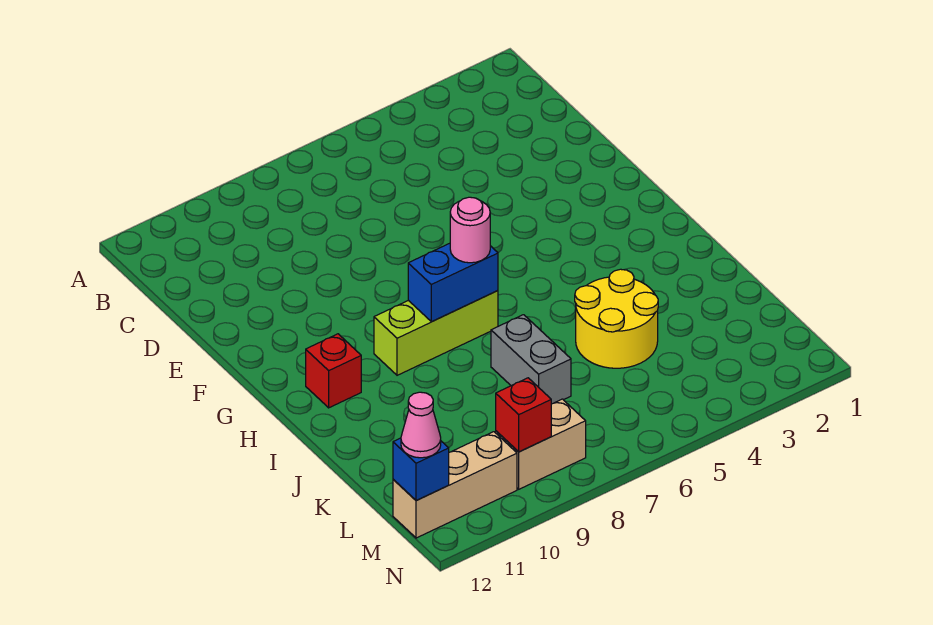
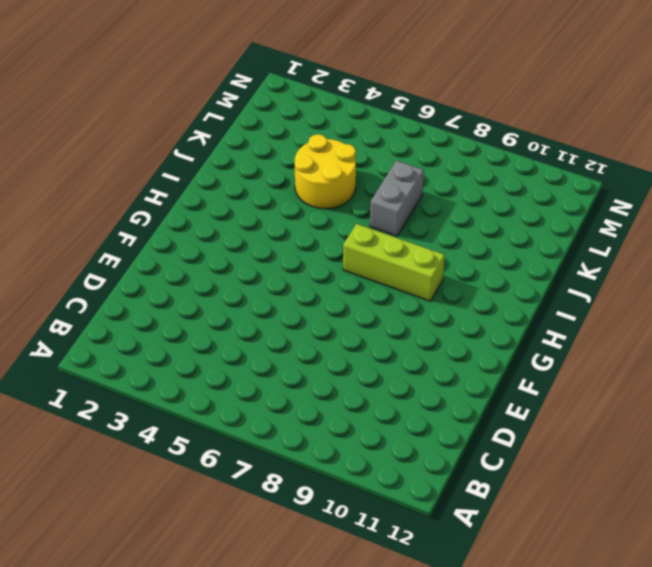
none -> red brick H11 level 1
none -> tan brick M8:M9 level 1

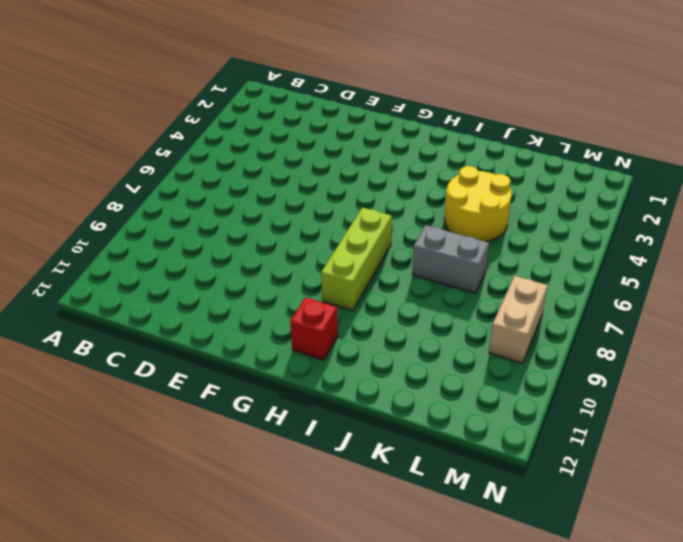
none -> tan brick M10:M12 level 1
none -> blue brick H7:H8 level 2

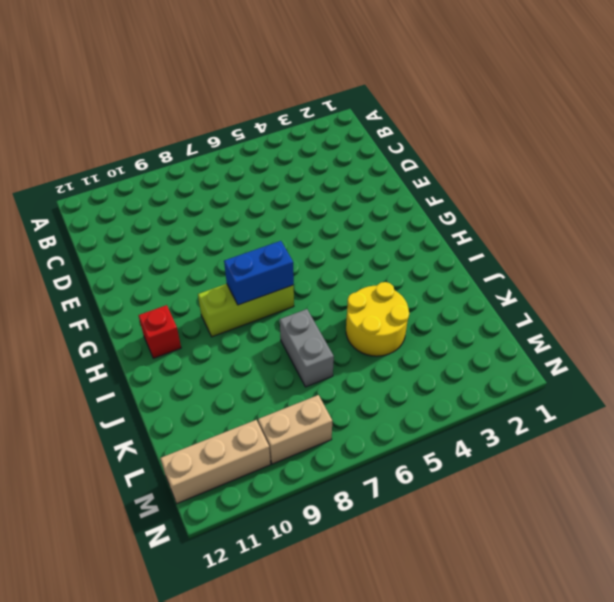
none -> red brick M9 level 2
none -> blue brick M12 level 2

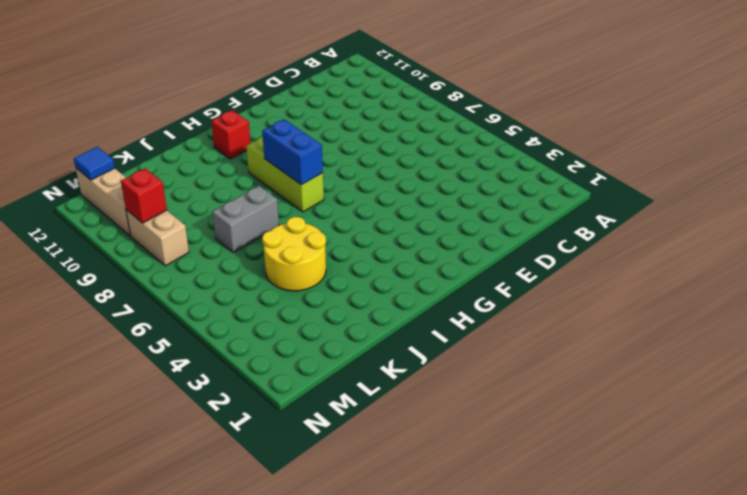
blue tile M12 level 2 -> blue brick M12 level 2
none -> pink round brick H7 level 3
none -> pink cone M12 level 3

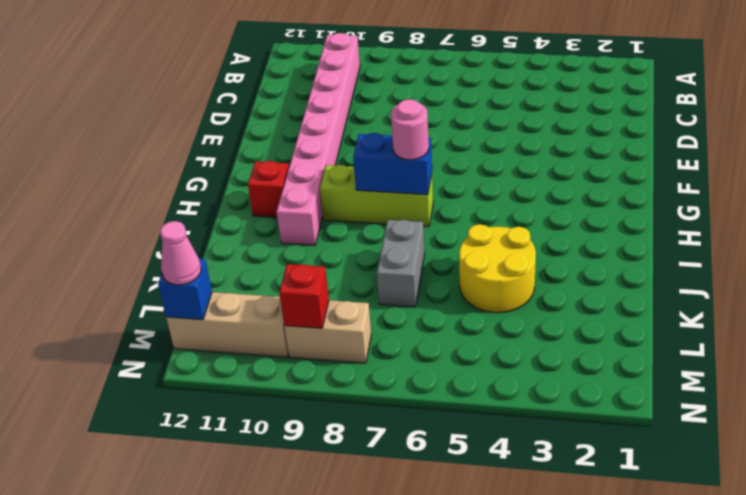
pink brick B10:I10 level 1 -> none

